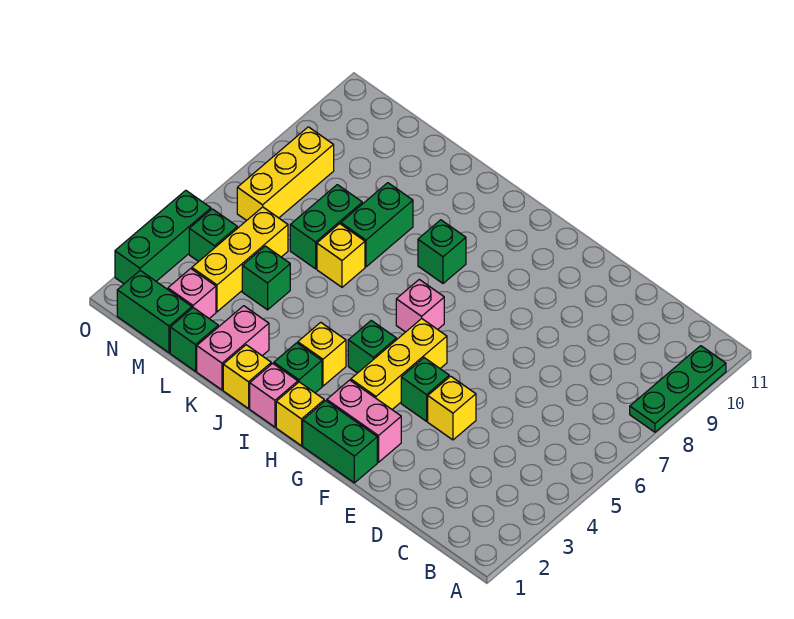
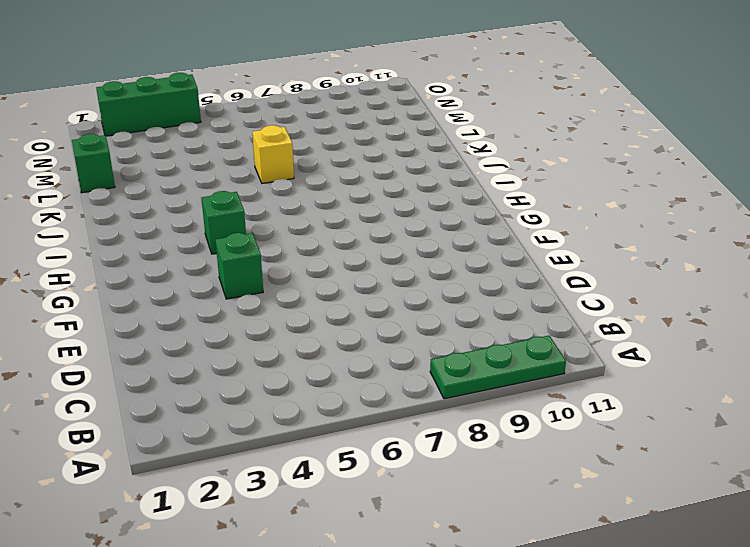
none -> yellow brick E4 level 1
none -> green brick F1:G1 level 1
none -> pink brick F2:G2 level 1

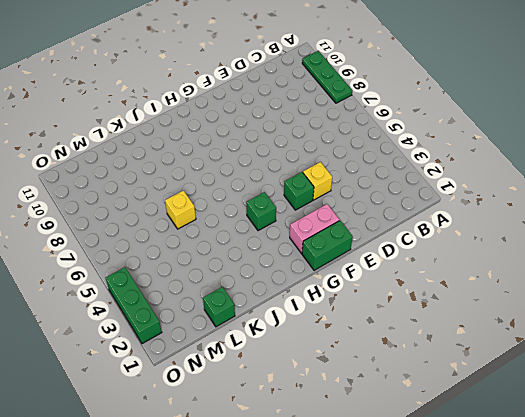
none -> yellow brick G3:G5 level 1
none -> yellow brick H1 level 1
none -> pink brick H6 level 1

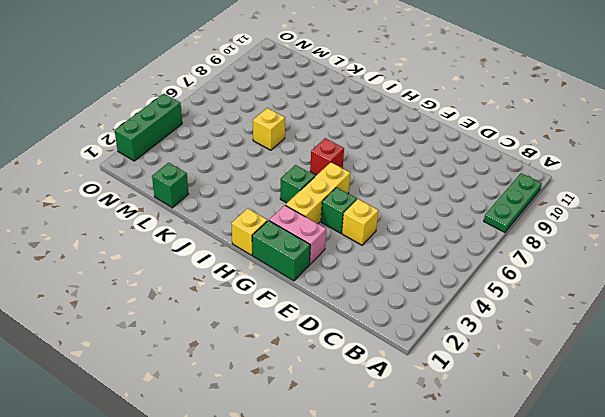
red brick H6 level 1 -> pink brick H6 level 1
none -> pink brick I1 level 1
none -> green brick I2 level 1
none -> yellow brick I3 level 1

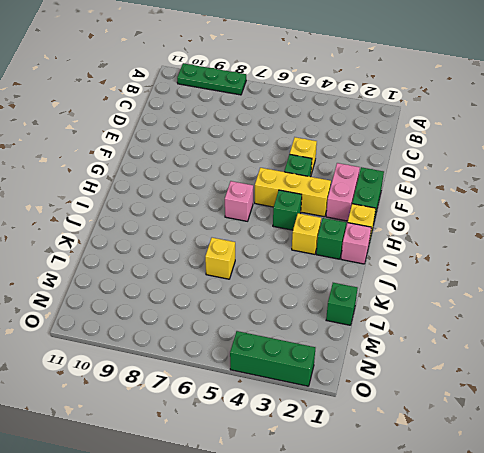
none -> green brick I8 level 1
none -> yellow brick J1 level 1
none -> pink brick K1:K2 level 1

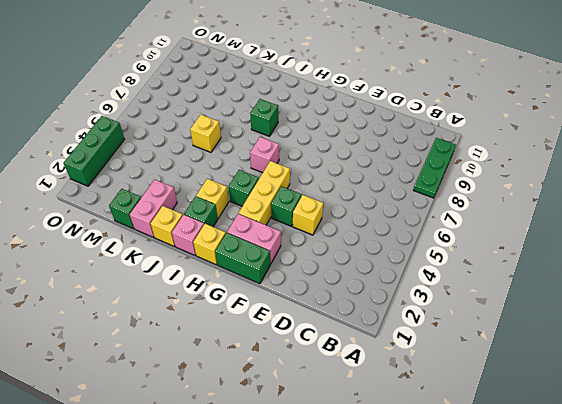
none -> green brick K7:K8 level 1
none -> green brick L4 level 1
none -> green brick L6:L7 level 1

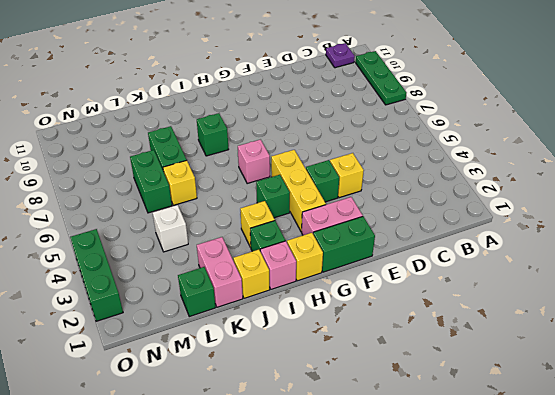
purple plate B11 level 1 -> none
white brick L4 level 1 -> green brick L4 level 1
none -> green brick M1:N1 level 1
none -> pink brick M2 level 1
none -> yellow brick M3:M5 level 1

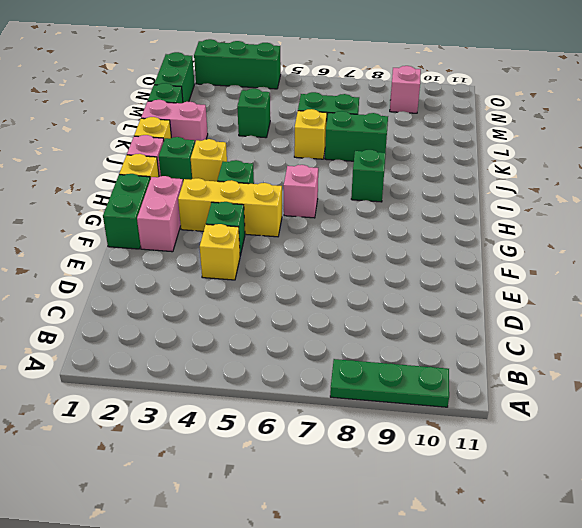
pink brick N9 level 1 -> pink brick M2 level 1
none -> yellow brick M3:M5 level 1
none -> green brick N4 level 1
none -> yellow brick N6:N8 level 1

